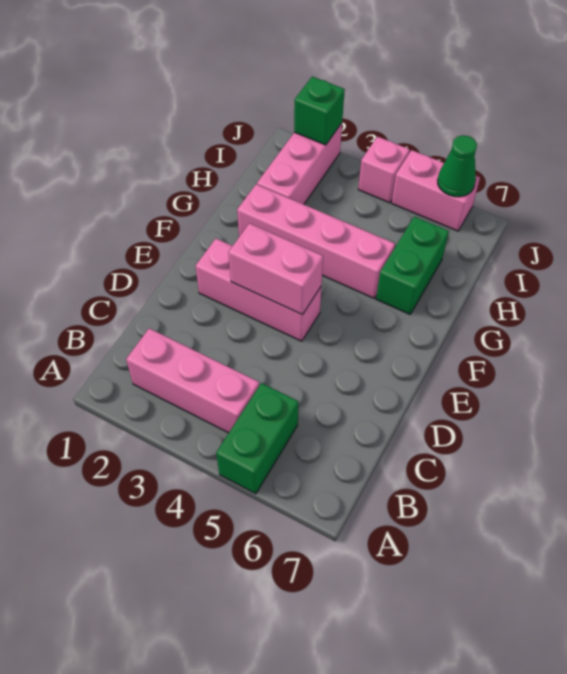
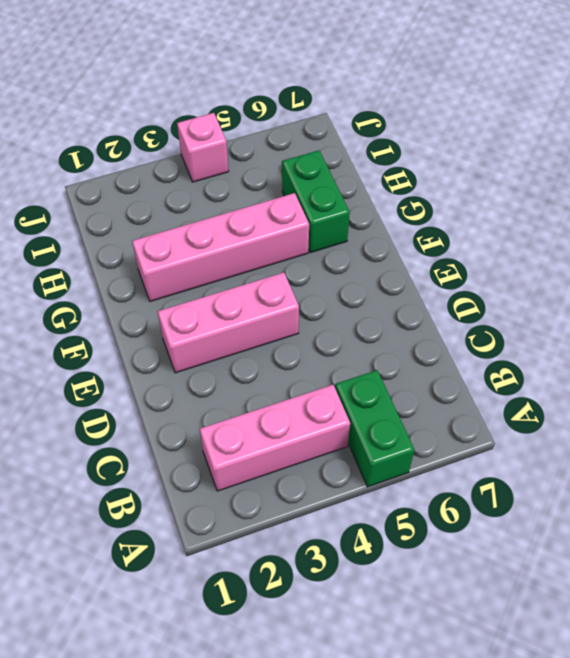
none -> pink brick H2:J2 level 1
none -> pink brick J5:J6 level 1

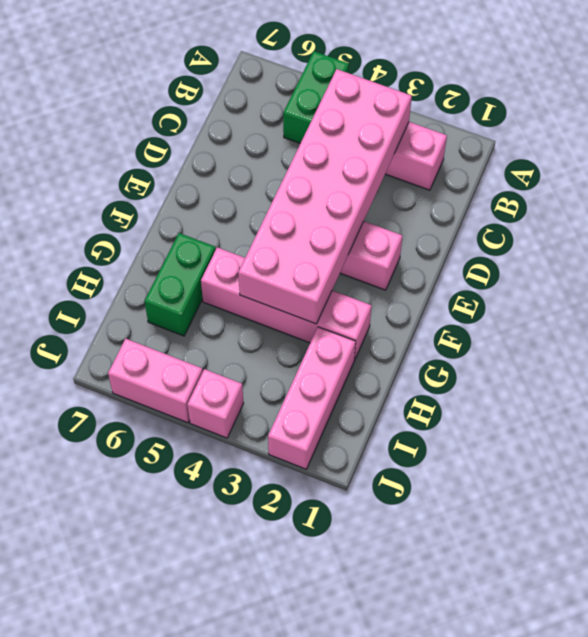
pink brick B3:G4 level 2 -> pink brick E3:E4 level 2
none -> green brick J2 level 2
none -> green cone J6 level 2

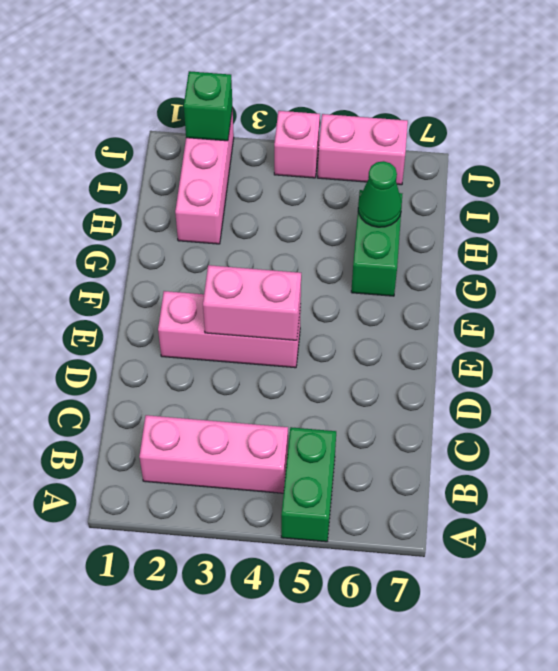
green cone H6 level 2 -> green cone J6 level 2
none -> pink brick G2:G5 level 1

